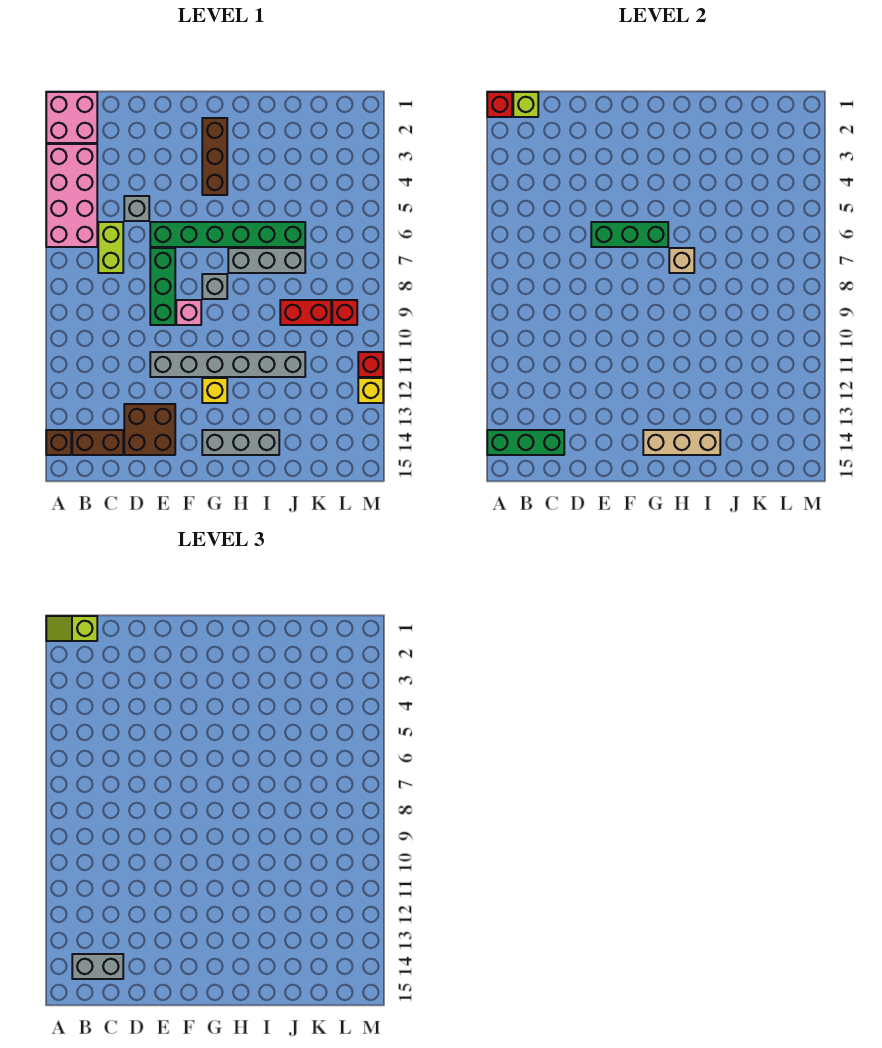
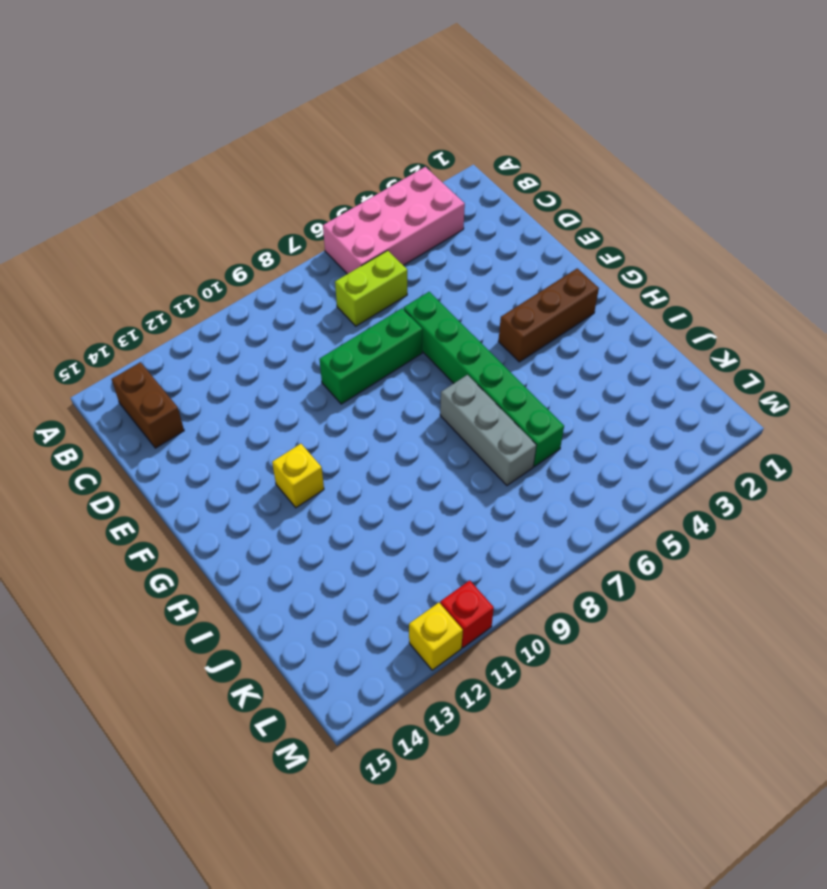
none -> pink brick A1:B2 level 1
none -> brown brick A14 level 1
none -> grey brick D5 level 1

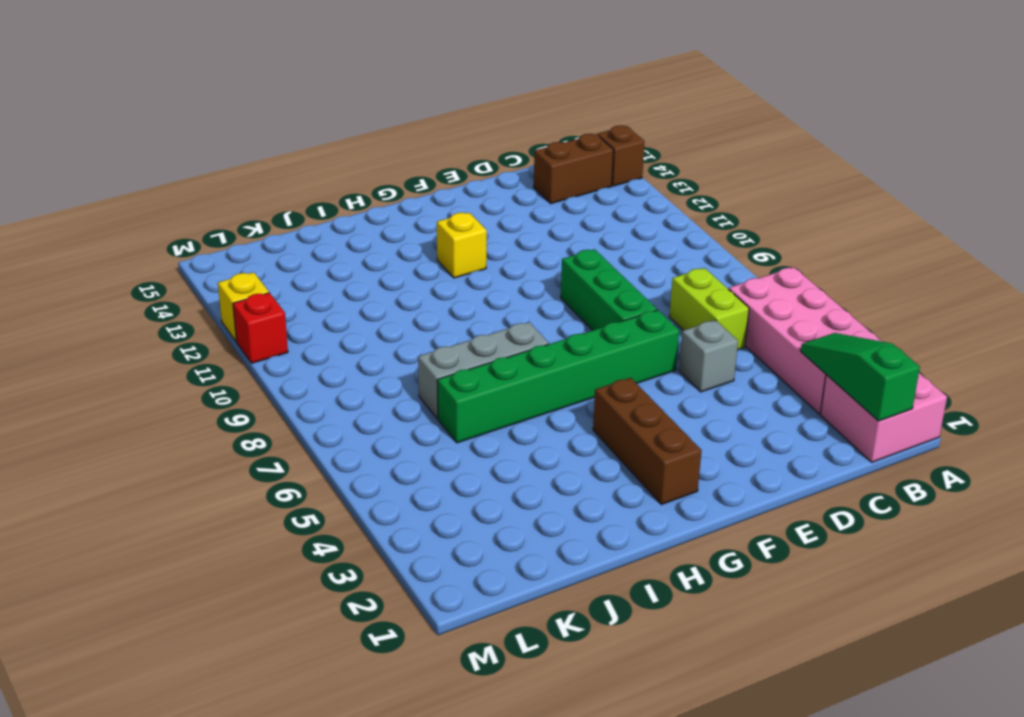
green slope B1:B3 level 2 top 1 -> lime brick B1 level 2
none -> brown brick D13:E14 level 1
none -> grey brick E11:J11 level 1
none -> pink brick F9 level 1

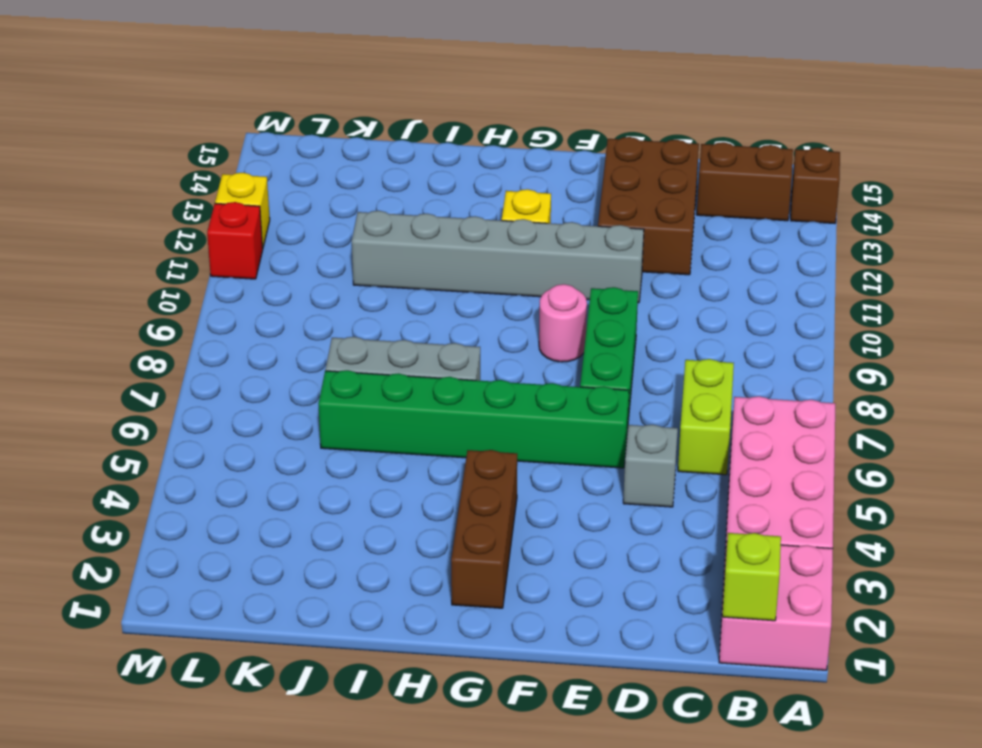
brown brick D12:E14 level 1 -> brown brick D13:E14 level 1
pink round brick F9 level 1 -> pink brick F9 level 1
none -> grey brick G8 level 1
none -> grey brick G14:I14 level 1
none -> red brick J9:K9 level 1

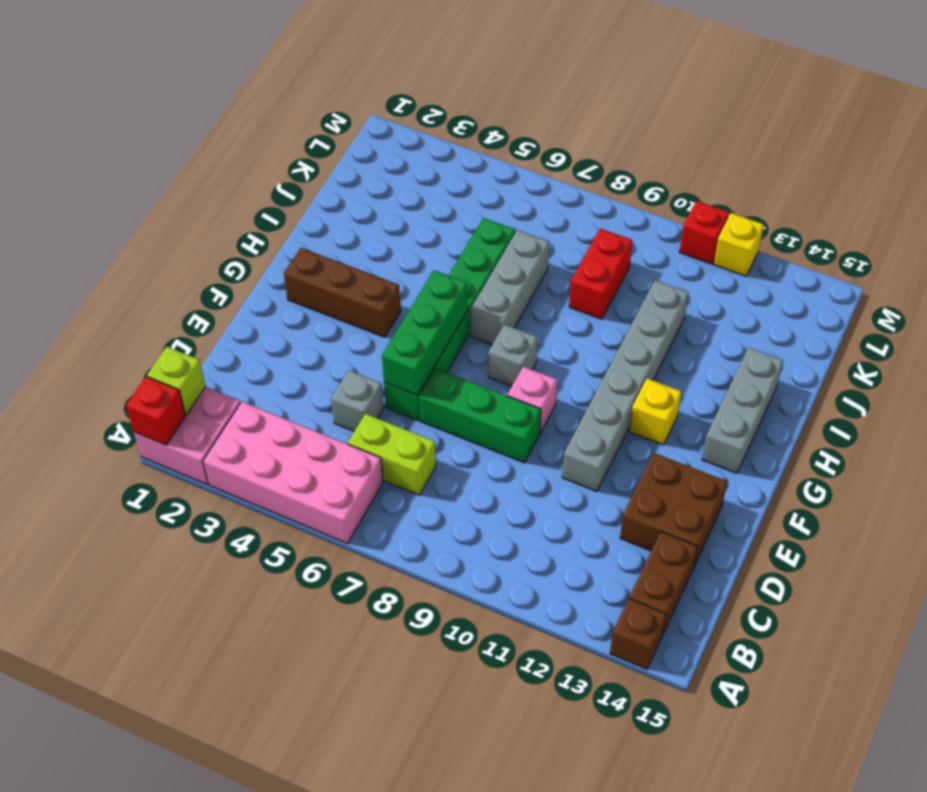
none -> red brick L9 level 1
none -> green brick A14:C14 level 2
none -> tan brick G14:I14 level 2

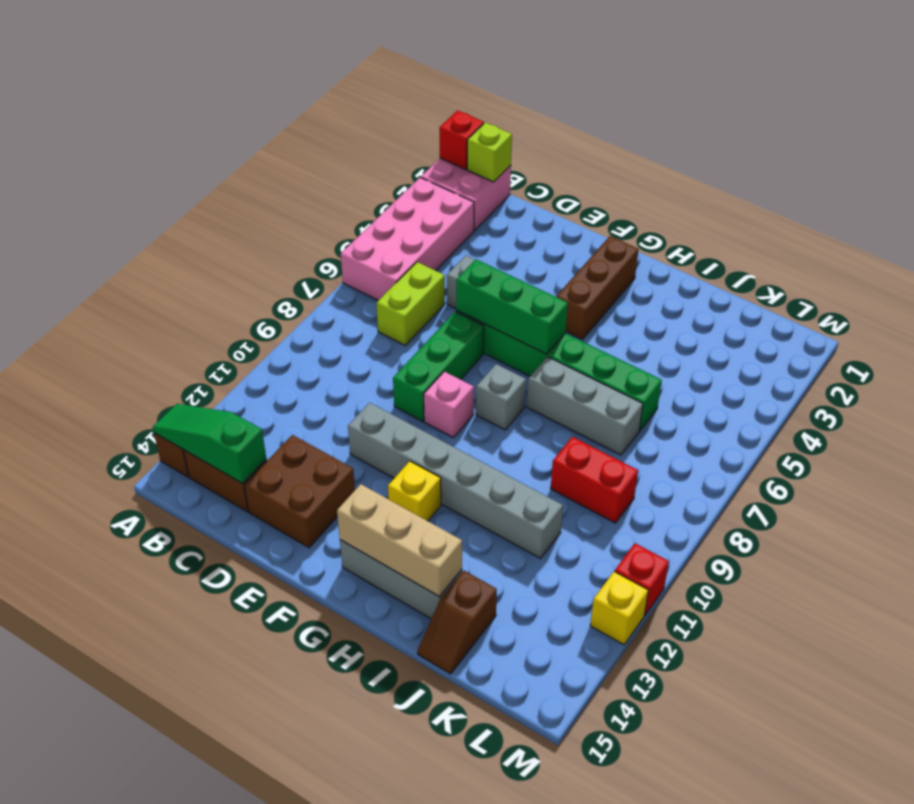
green slope A14:C14 level 2 top C -> green brick A14:C14 level 2
brown slope J14:J15 level 1 top 14 -> none
none -> red brick L9 level 1
none -> tan brick H7 level 2
none -> lime slope A1:B1 level 3 top B

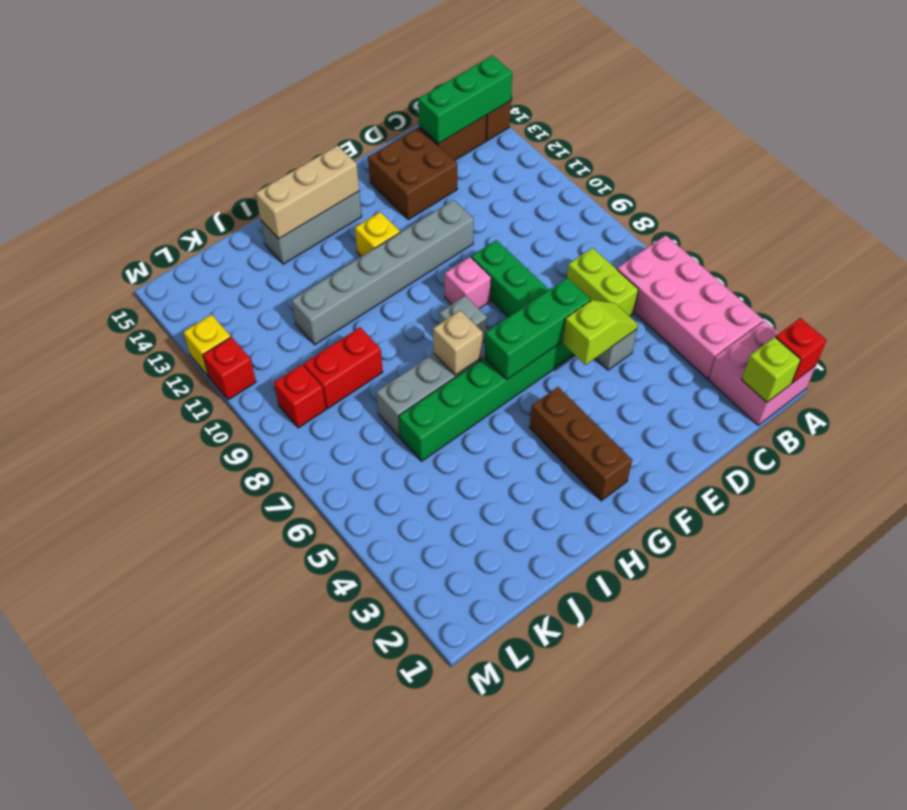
lime slope D5:E5 level 2 top E -> lime slope A1:B1 level 3 top B
none -> grey brick B14:C14 level 3

